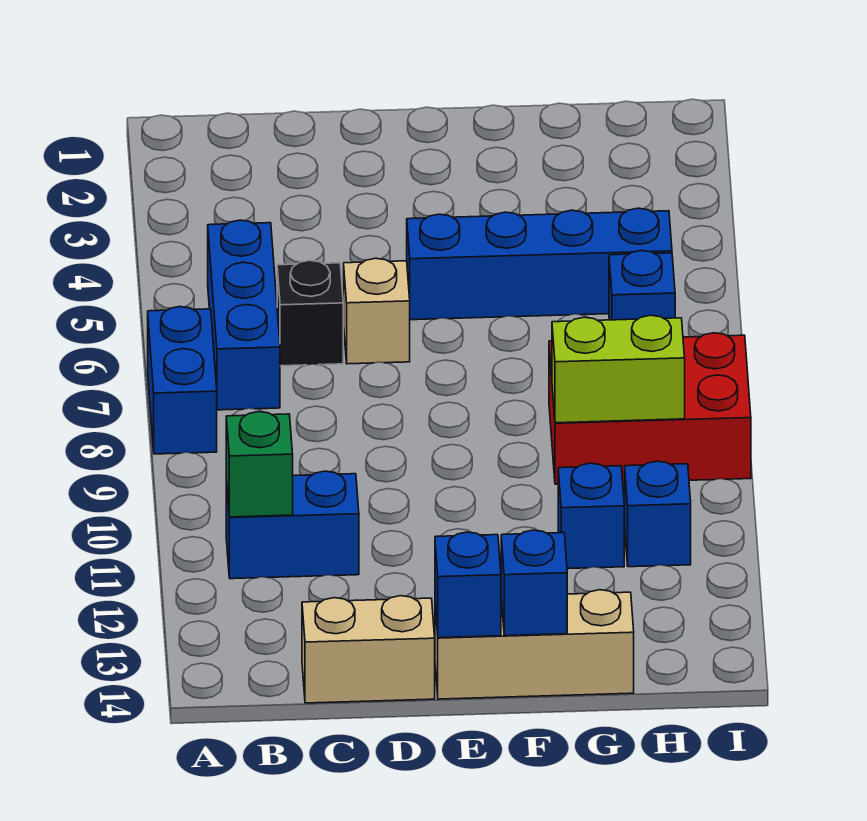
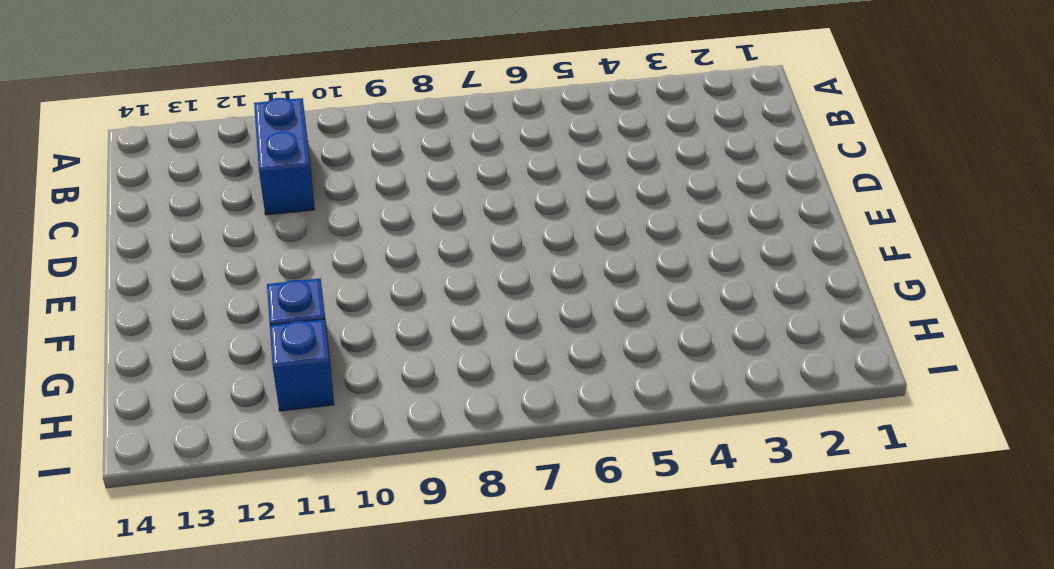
none -> blue brick A7:A8 level 1
none -> blue brick B5:B7 level 1
none -> black brick C6 level 1

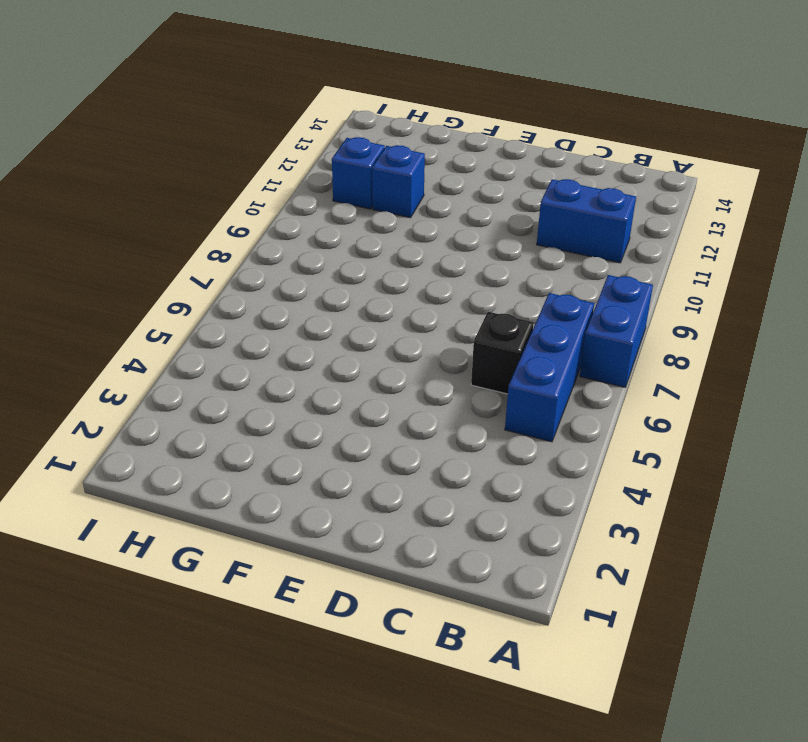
none -> tan brick C14:D14 level 1
none -> tan brick D6 level 1
none -> blue brick E5:H5 level 1

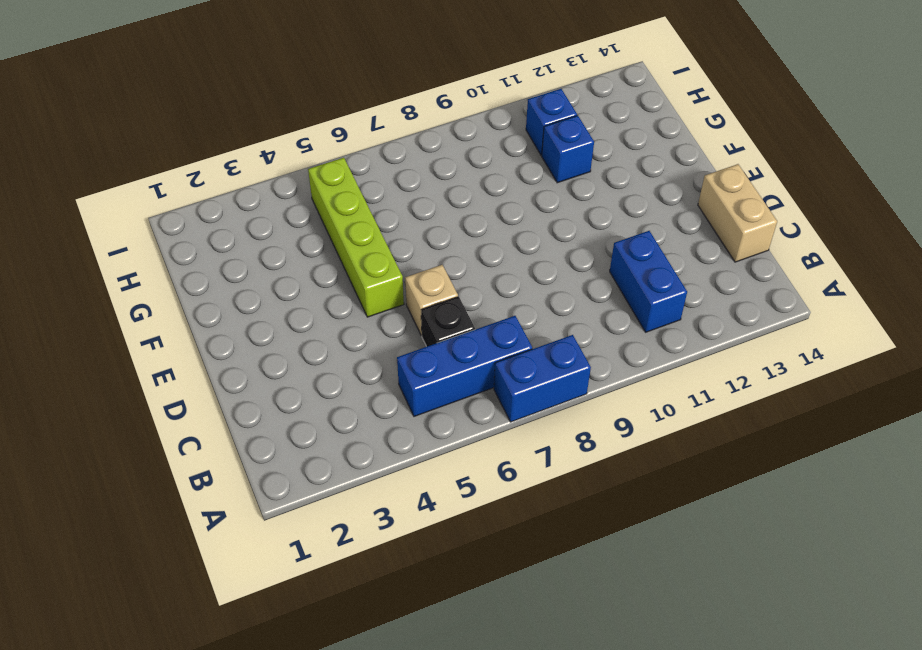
lime brick E5:H5 level 1 -> blue brick E5:H5 level 1
none -> tan brick E14:G14 level 1
none -> red brick G8:I9 level 1
none -> blue brick H6 level 1

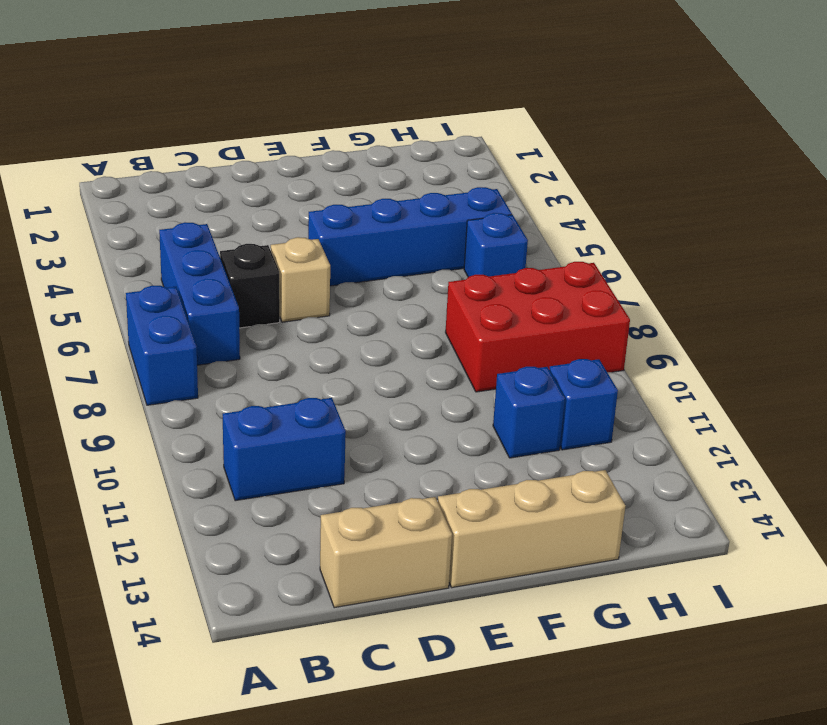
none -> green brick B11 level 2
none -> blue brick E14 level 2
none -> blue brick F14 level 2

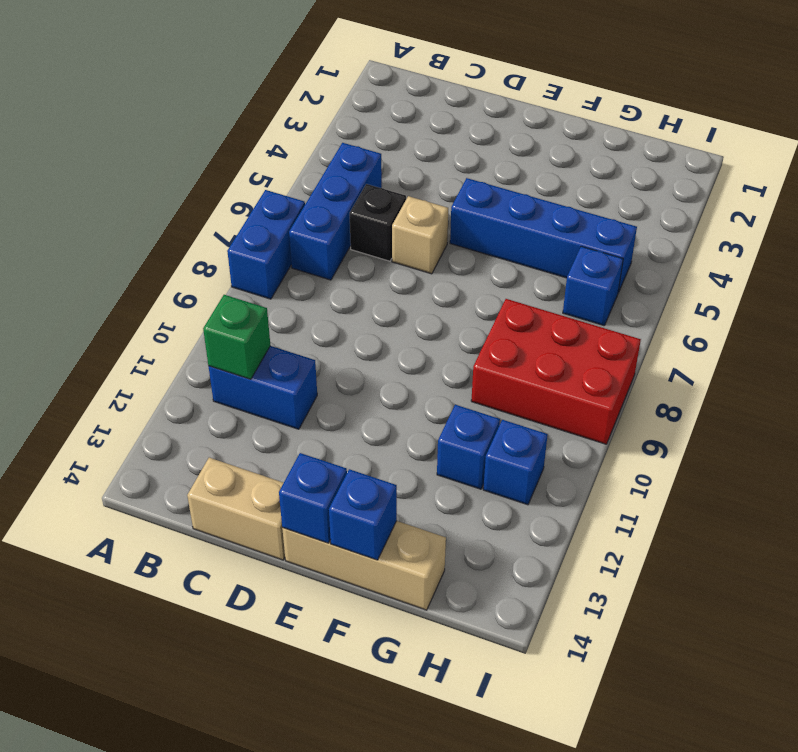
none -> lime brick G9:H9 level 2

